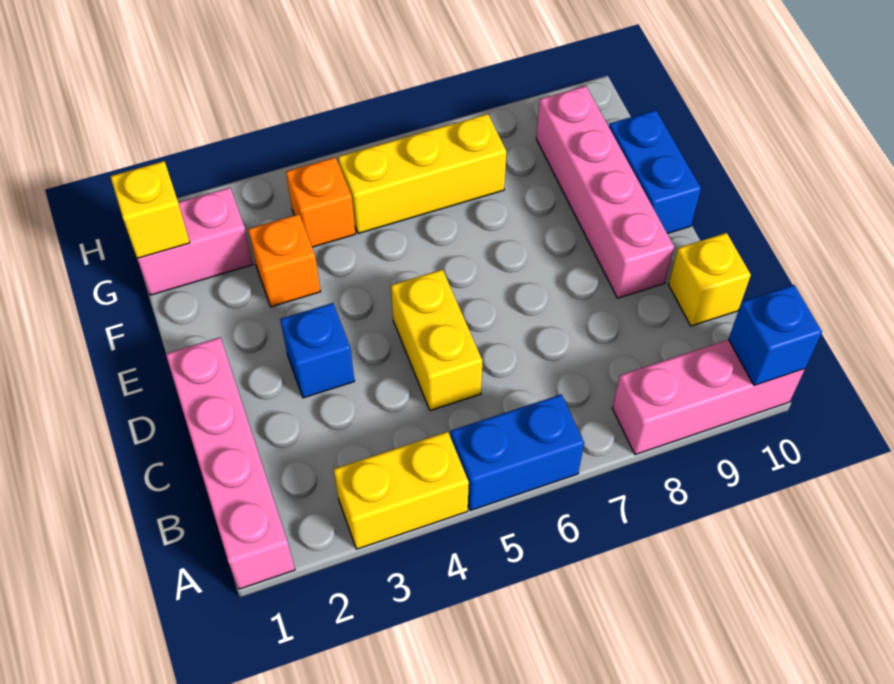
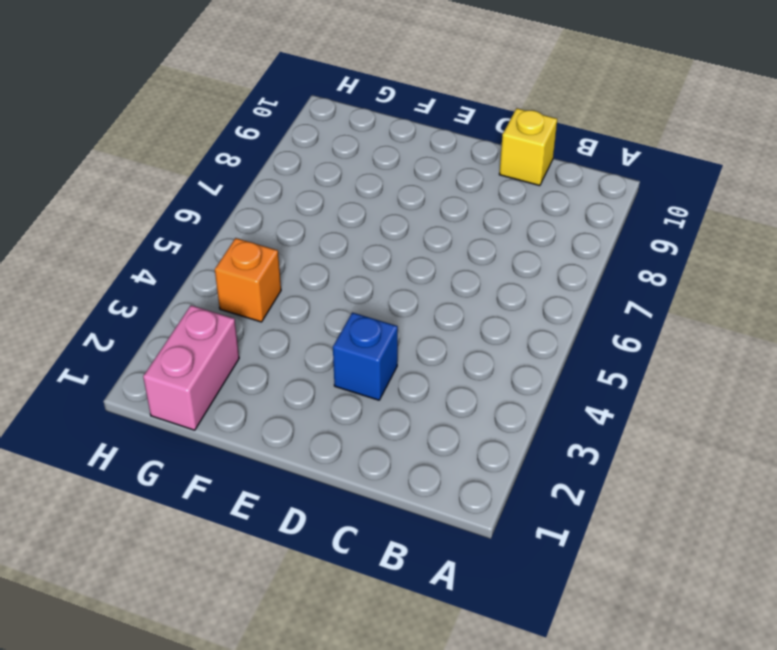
none -> pink brick A1:D1 level 1
none -> yellow brick A3:A4 level 1
none -> blue brick A5:A6 level 1

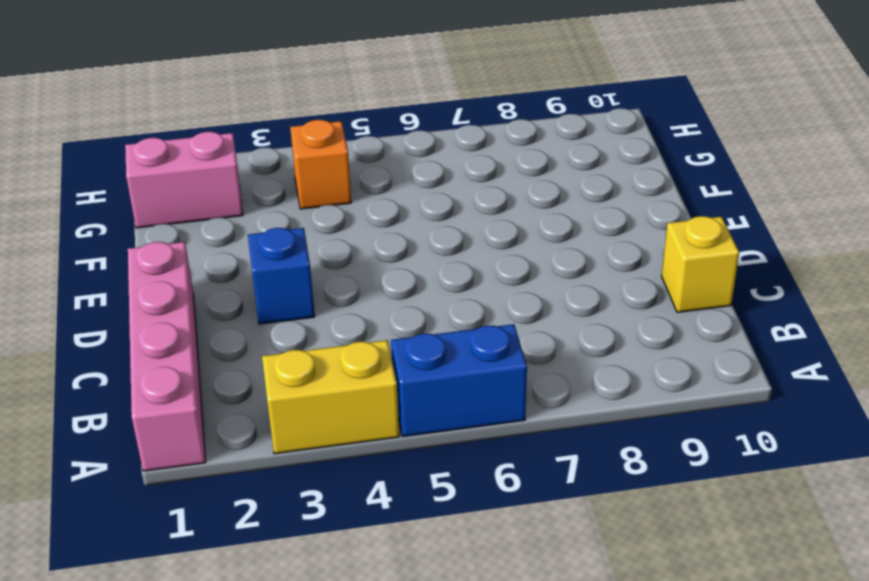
none -> pink brick A8:A10 level 1
none -> yellow brick C5:D5 level 1
none -> pink brick D9:G9 level 1

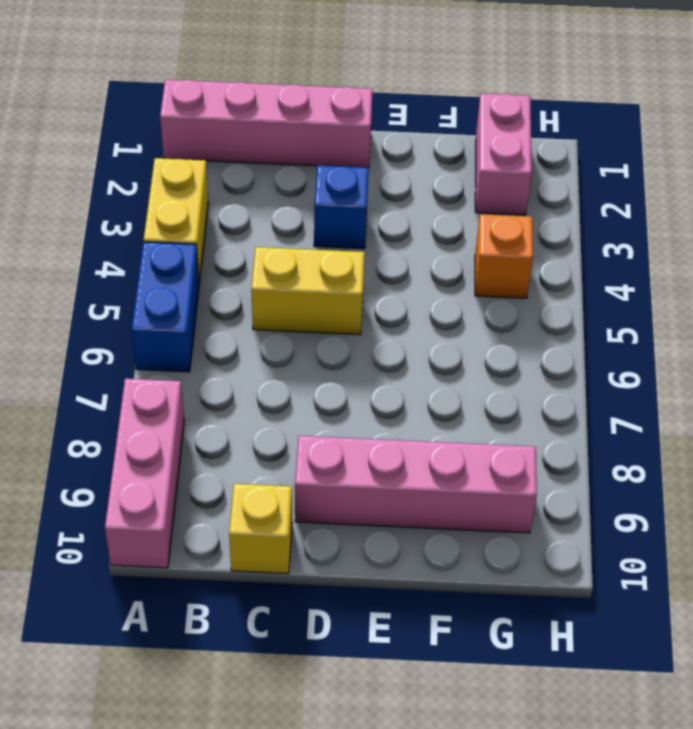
none -> blue brick E10:F10 level 1
none -> orange brick F3 level 1
none -> yellow brick G5:G7 level 1

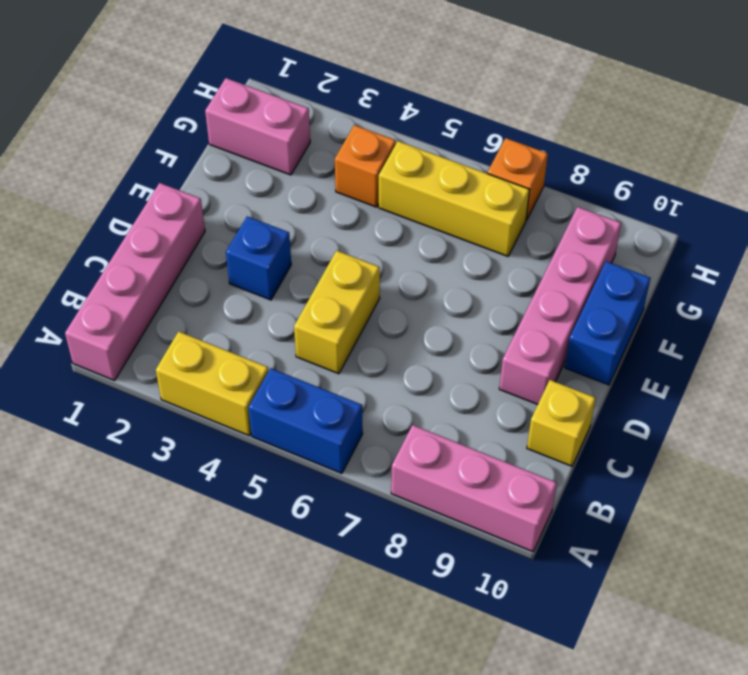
orange brick H7 level 1 -> orange brick F3 level 1
none -> blue brick A10 level 2
none -> yellow brick G1 level 2

